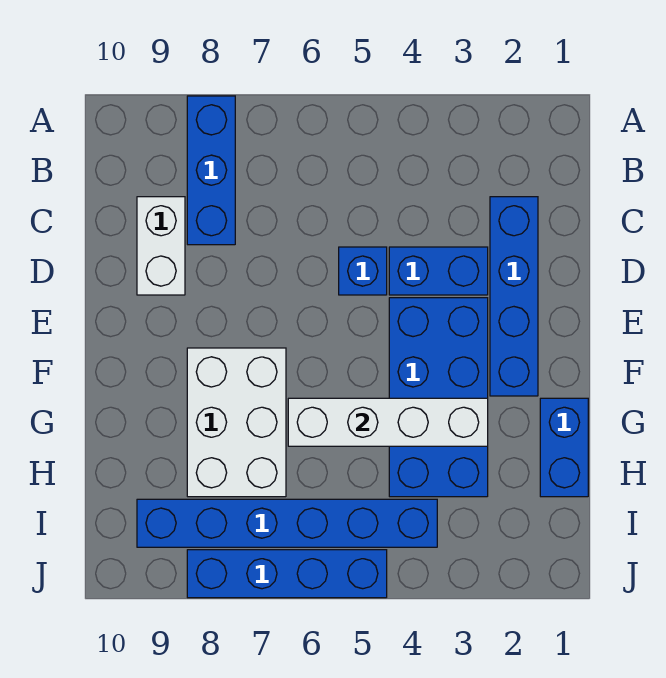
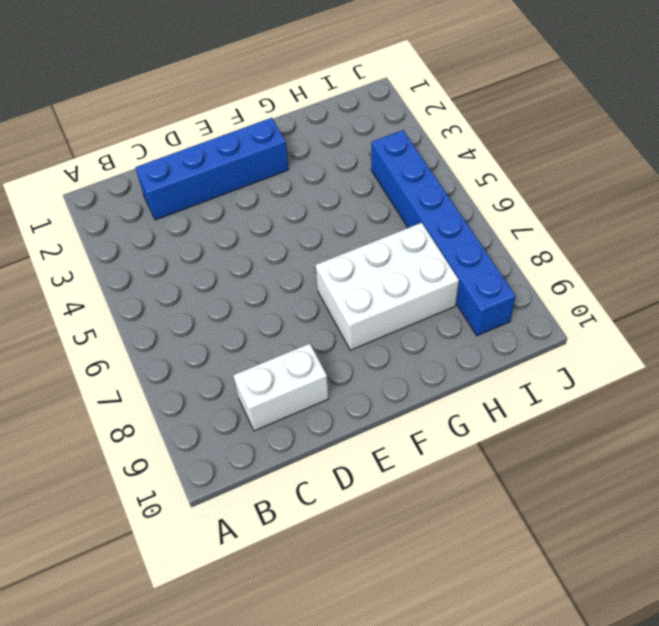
none -> blue brick A8:C8 level 1
none -> blue brick D3:D4 level 1

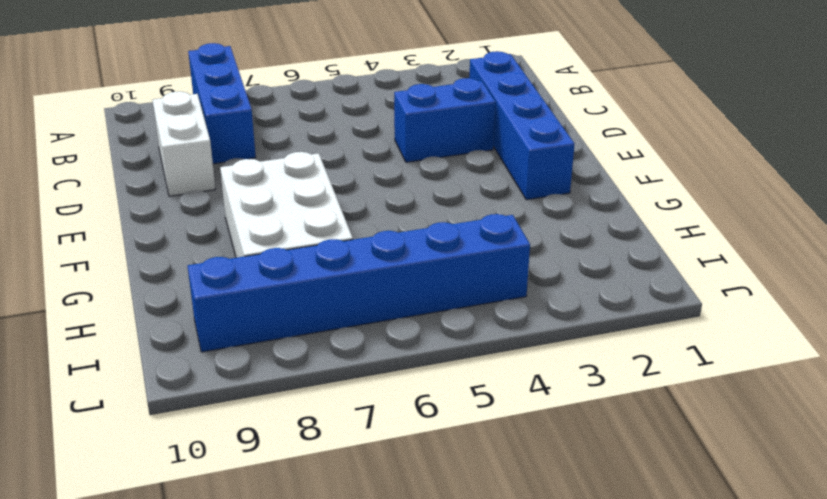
none -> blue brick D5 level 1
none -> blue brick E3:H4 level 1

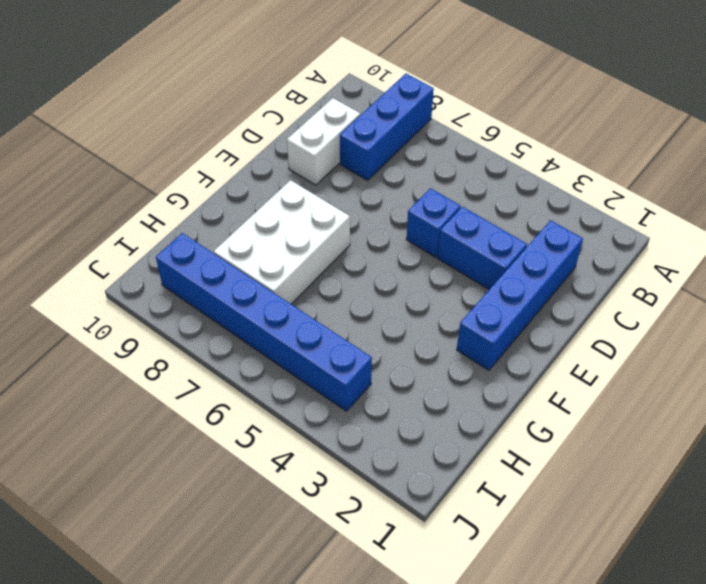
none -> blue brick E3:H4 level 1
none -> blue brick G1:H1 level 1

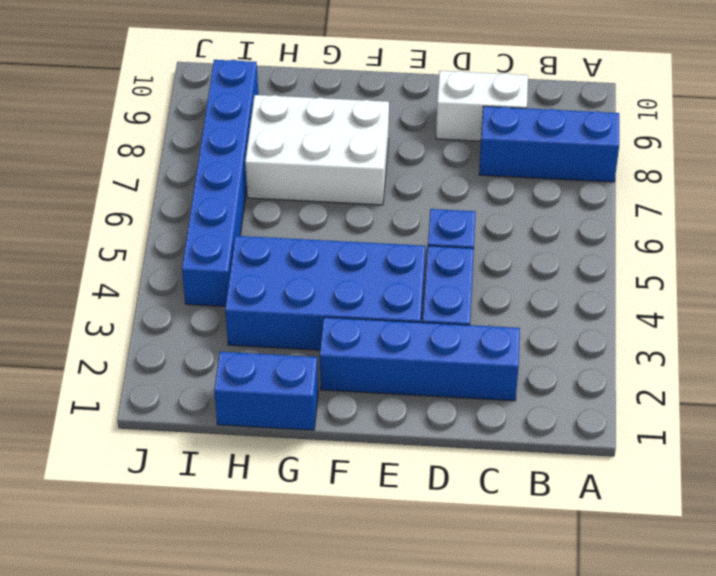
none -> blue brick J5:J8 level 1
none -> white brick G3:G6 level 2

